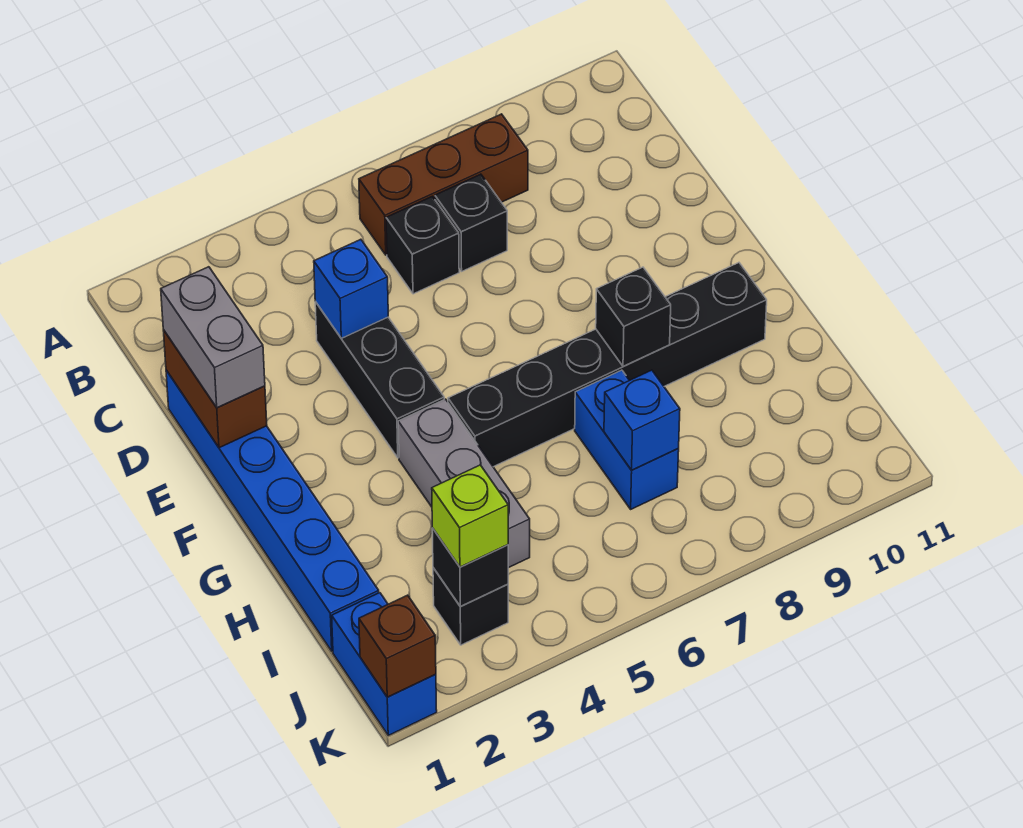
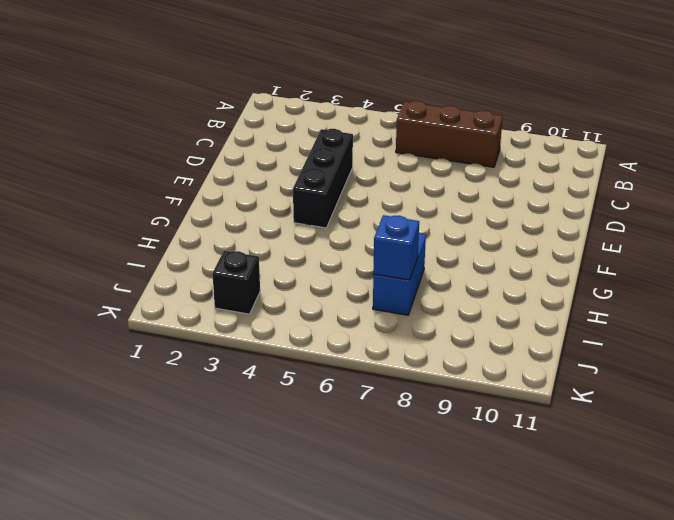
none -> black brick C6 level 1
none -> black brick C7 level 1
none -> blue brick D1:I1 level 1

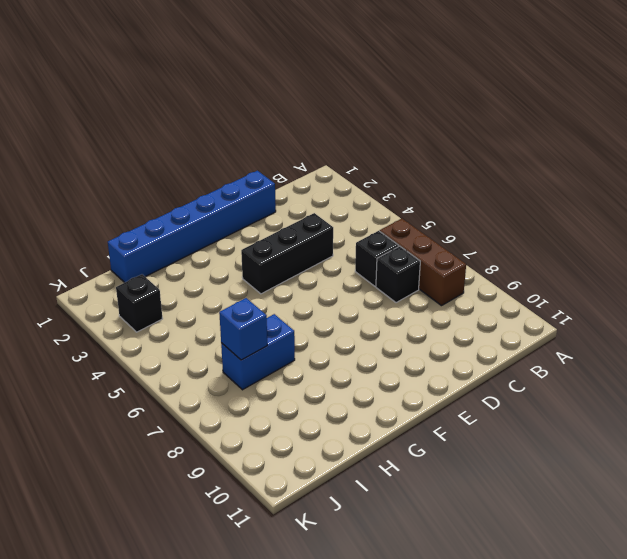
none -> grey brick G4:I4 level 1
none -> black brick G5:G10 level 1
none -> blue brick J1:K1 level 1

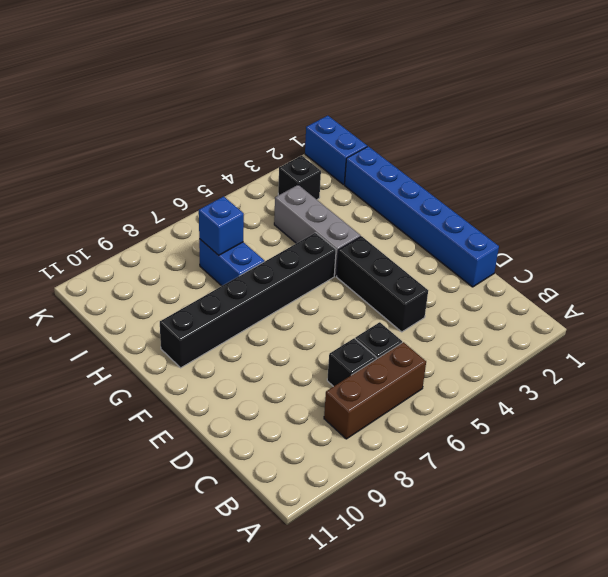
none -> brown brick D1:E1 level 2
none -> blue brick D4 level 2
none -> black brick G8 level 2

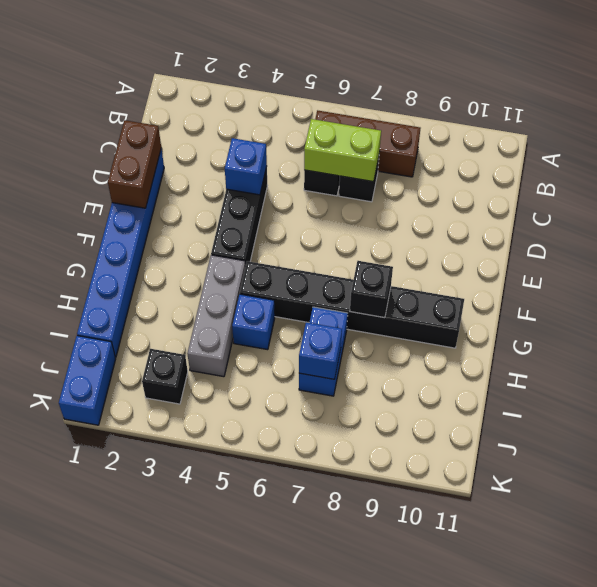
lime brick C6:C7 level 2 -> none
blue brick H5 level 1 -> none
none -> black brick J3 level 2
none -> brown brick K1 level 2
none -> grey brick D1:E1 level 3

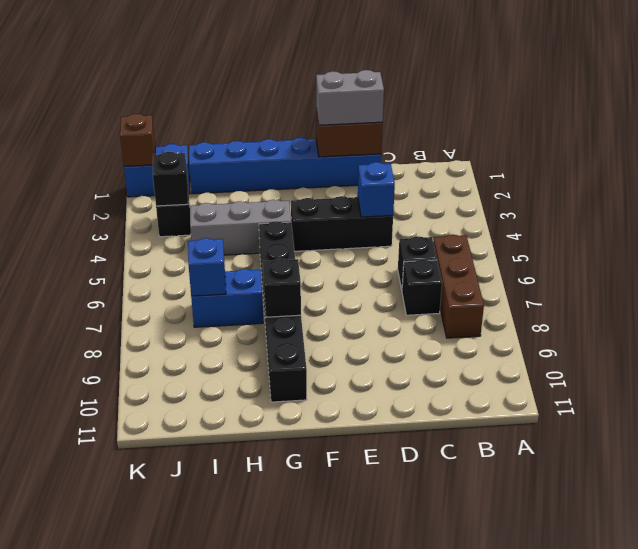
none -> lime brick J3 level 3

